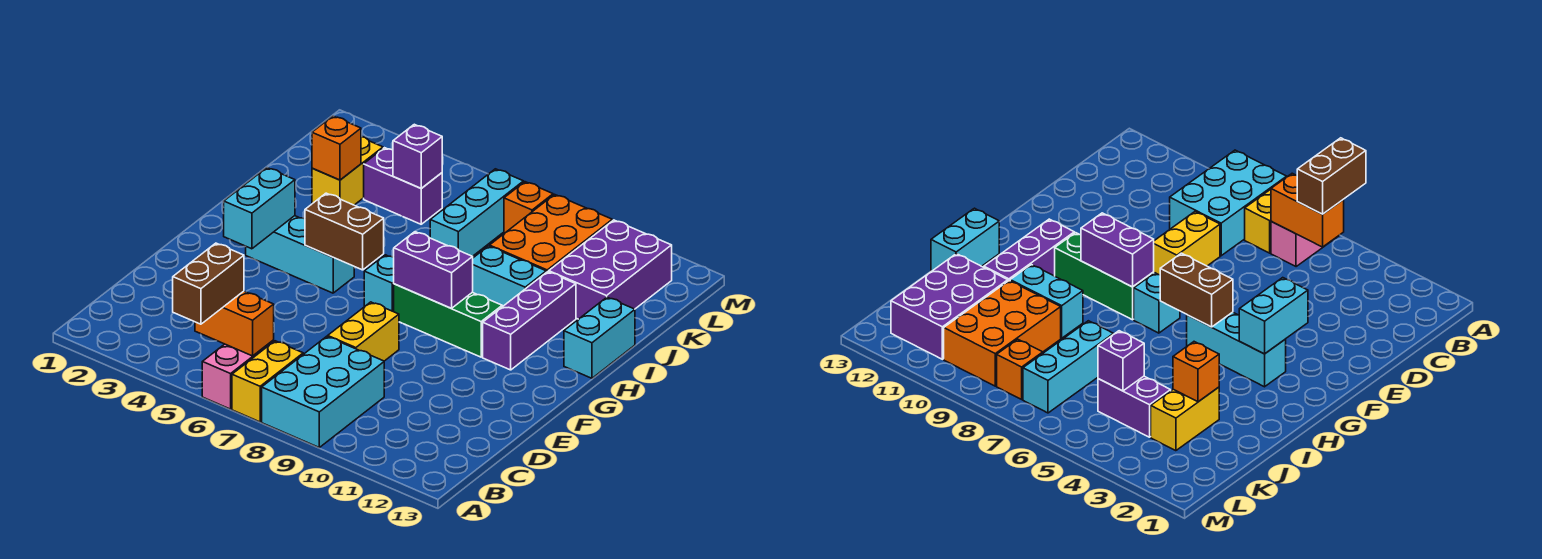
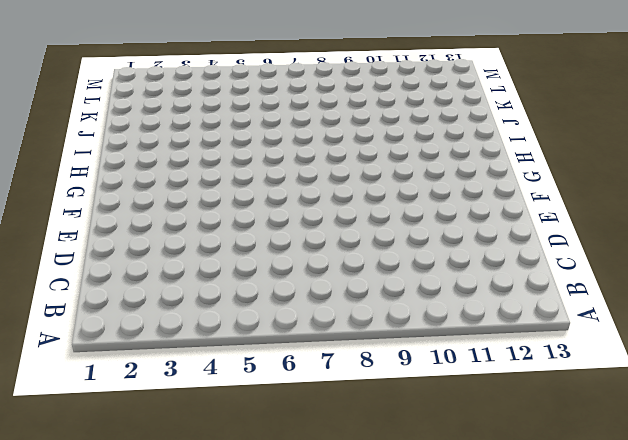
none -> pink brick A6:B6 level 1
none -> yellow brick A7:B7 level 1
none -> cyan brick A8:C9 level 1

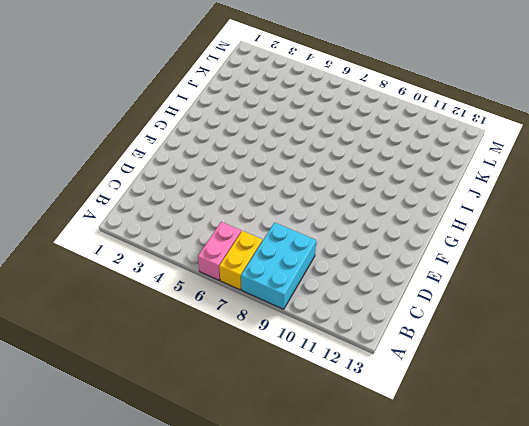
none -> yellow brick D8:E8 level 1
none -> cyan brick G3:G5 level 1
none -> cyan brick G7 level 1

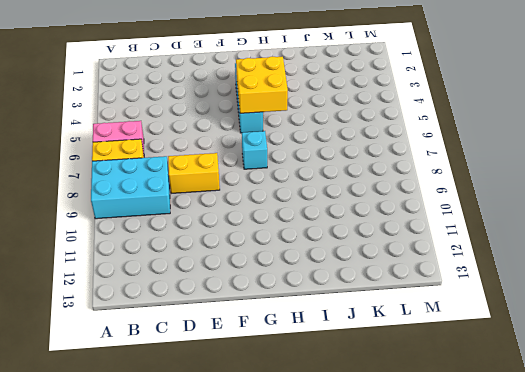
yellow brick G4:H5 level 2 -> brown brick G5:G6 level 2
none -> green brick G8:G10 level 1
none -> purple brick G11:I11 level 1
none -> cyan brick H13:I13 level 1

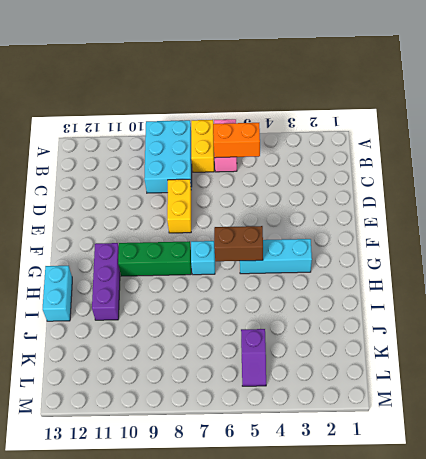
purple slope K5:L5 level 1 top K -> purple brick K4:K5 level 1
none -> cyan brick I9:I10 level 1
none -> yellow brick J3:K3 level 1
none -> cyan brick J7:L7 level 1

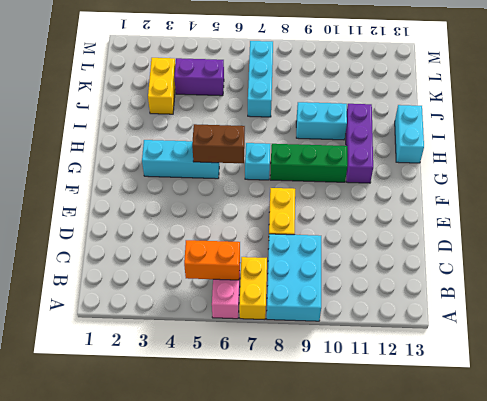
none -> orange brick J9:L10 level 1
none -> purple brick J11:L12 level 1
none -> orange brick L8 level 1

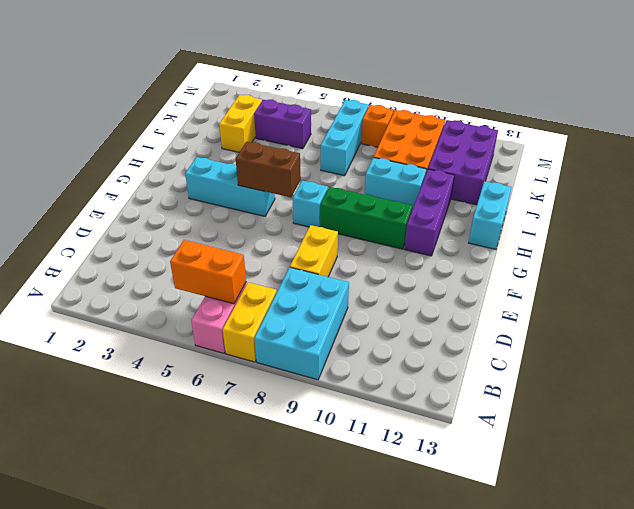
none -> cyan brick F3:G3 level 2
none -> purple brick G8:G9 level 2
none -> orange brick J3 level 2

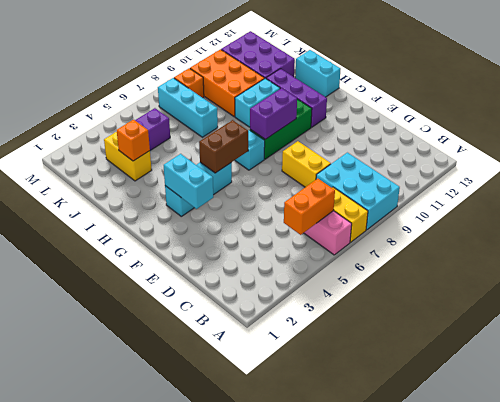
none -> purple brick K5 level 2
none -> brown brick A5:B5 level 3

